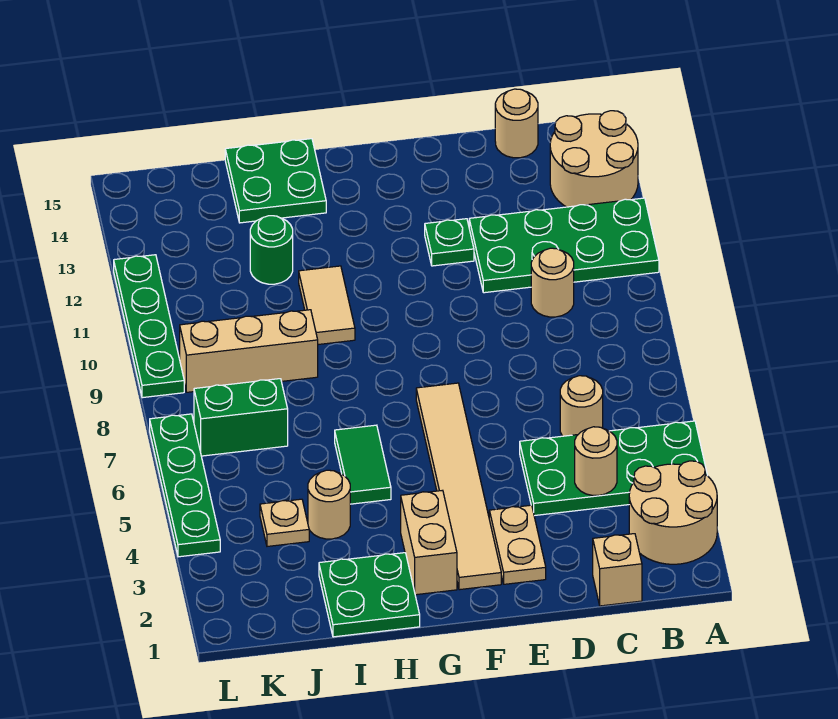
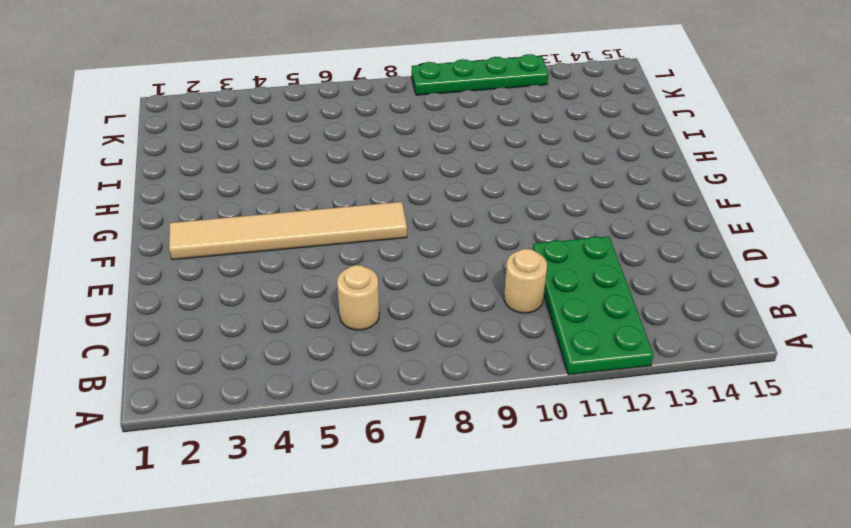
none -> tan round brick A2:B3 level 1
none -> green plate A4:D5 level 1
none -> tan round brick A13:B14 level 1

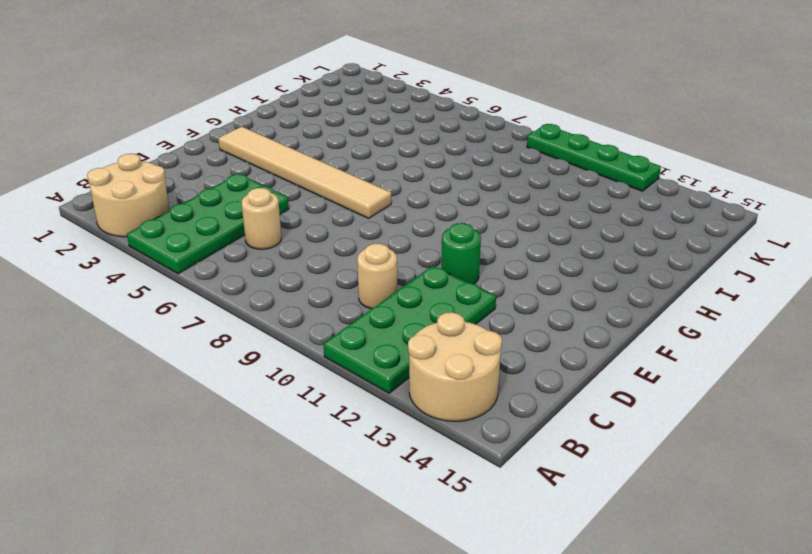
green round brick E11 level 1 -> green round brick I12 level 1
none -> tan brick C1 level 1
none -> tan round brick C15 level 1
none -> tan plate E2:E3 level 1

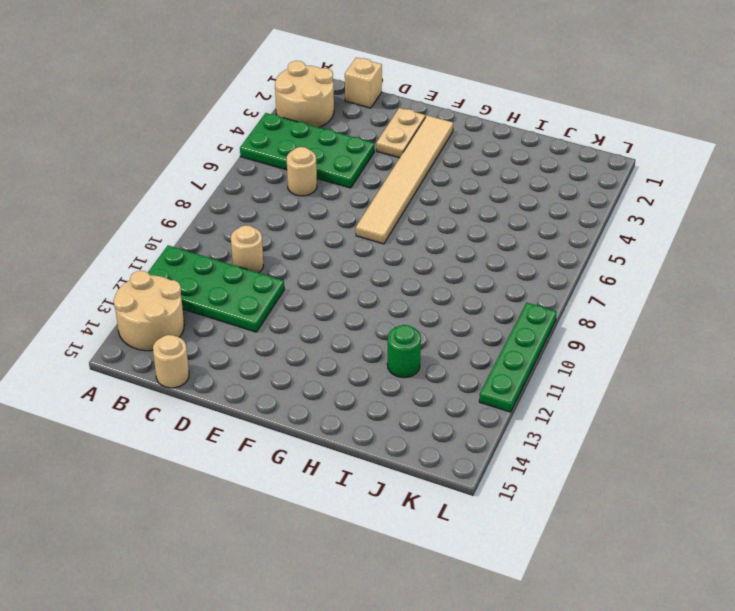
none -> green plate E12 level 1
none -> tan brick G2:G3 level 1
none -> green plate H1:I2 level 1

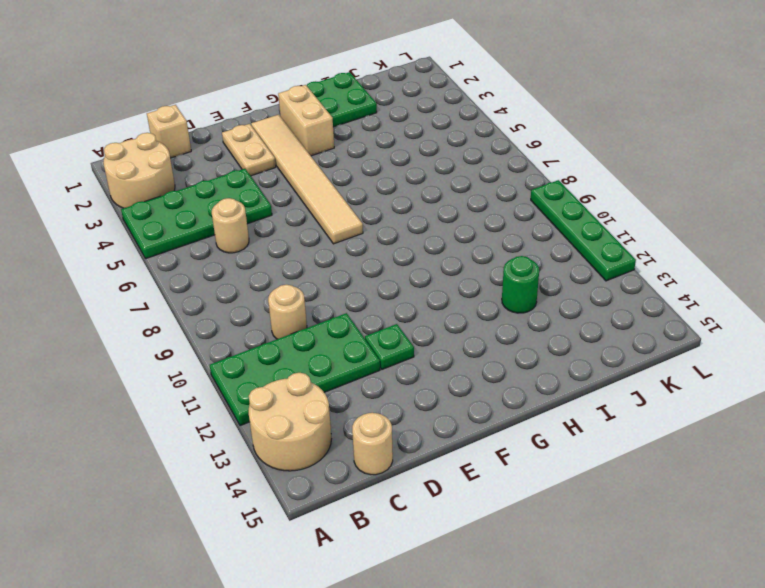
none -> green tile H5:H6 level 1
none -> tan tile H10:H11 level 1
none -> green plate H14:I15 level 1

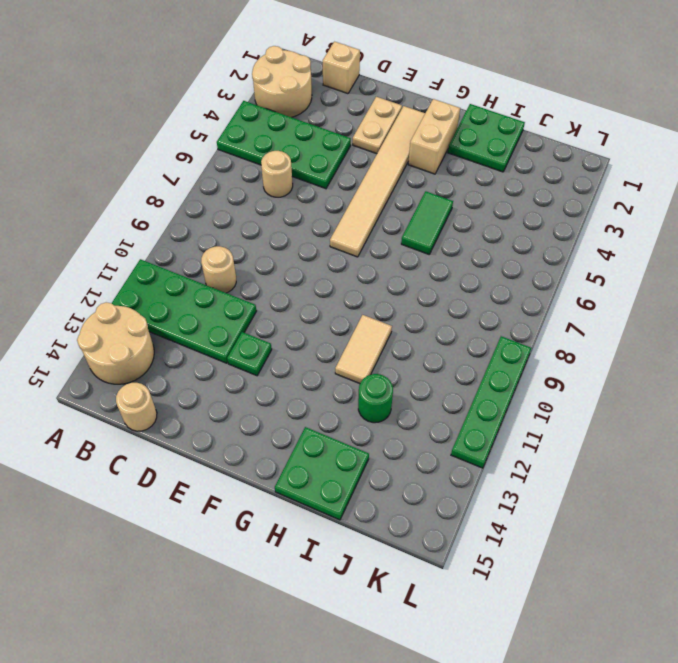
none -> tan round brick I4 level 1
none -> tan brick I9:K9 level 1
none -> tan plate J4 level 1

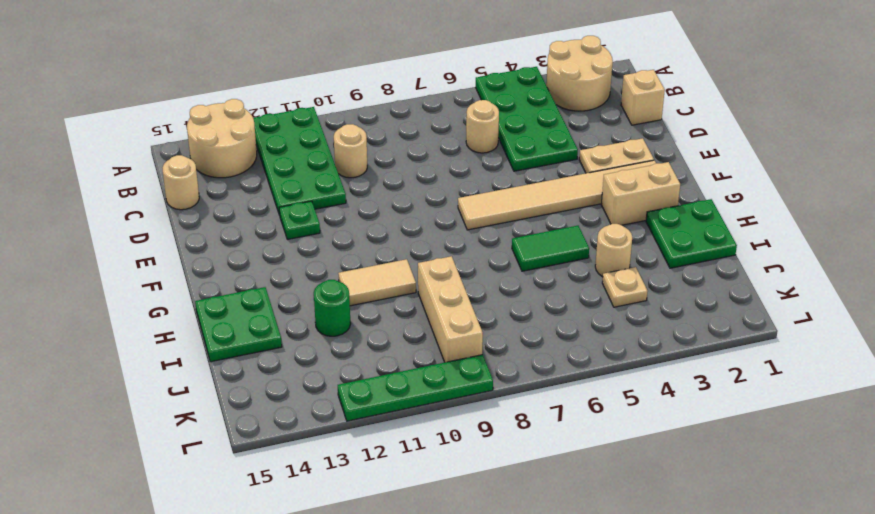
none -> green brick J7:K7 level 1
none -> green plate L4:L7 level 1
none -> tan round brick C4 level 2

